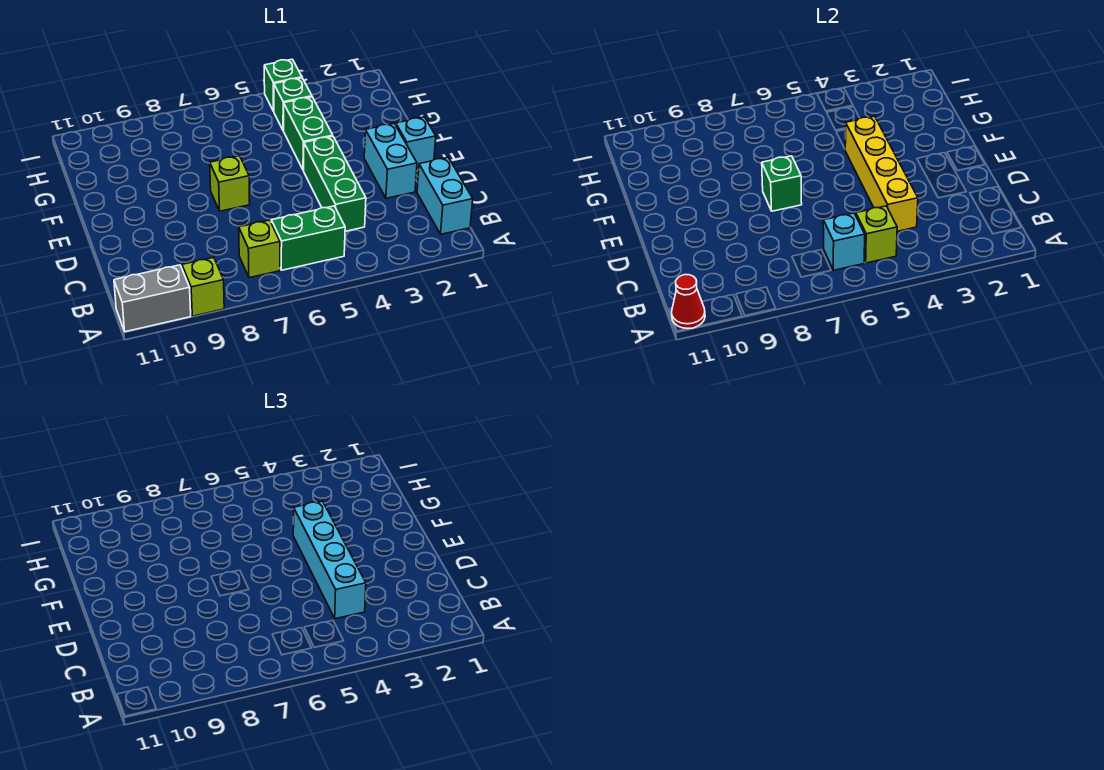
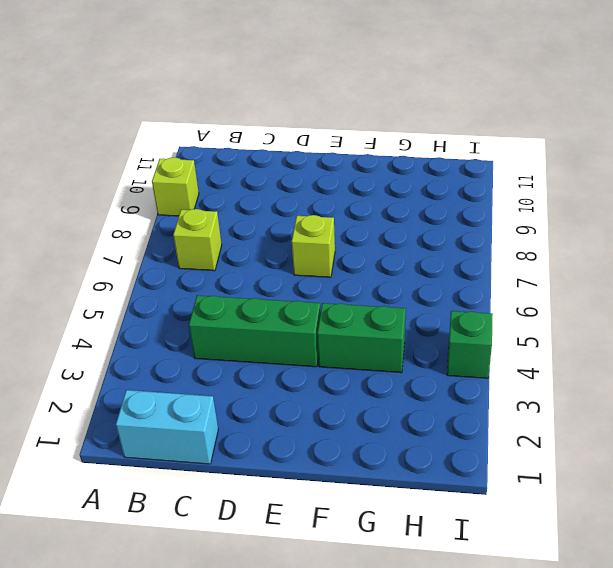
none -> grey brick A10:A11 level 1
none -> green brick B5:B6 level 1
none -> cyan brick D2:E2 level 1

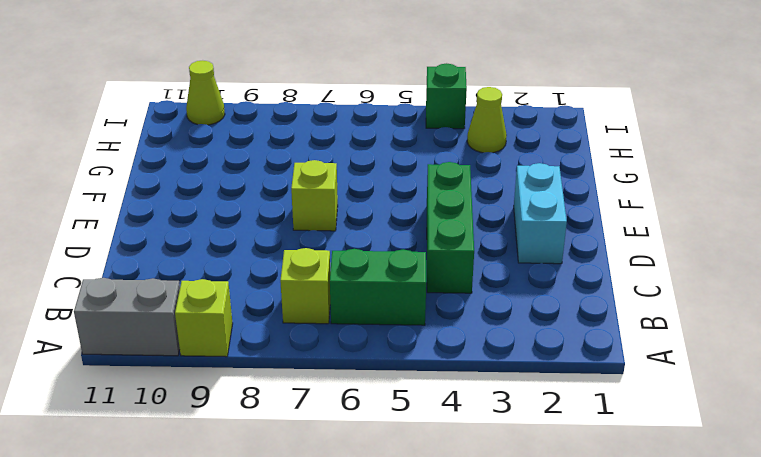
lime cone H3 level 1 -> none
lime cone I10 level 1 -> none
none -> cyan brick B1:C1 level 1
none -> cyan brick E1 level 1
none -> green brick F4:G4 level 1

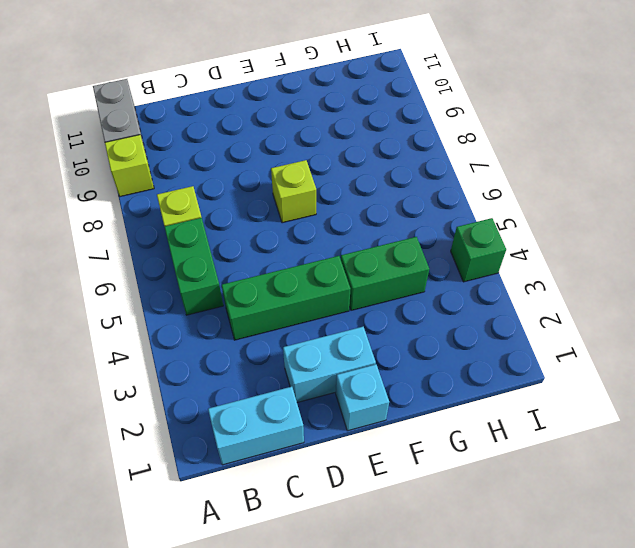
none -> green brick H4 level 1
none -> red cone A11 level 2
none -> lime brick B5 level 2

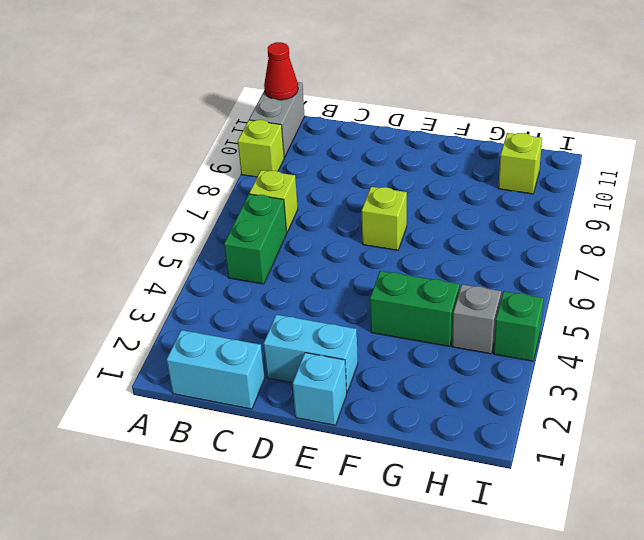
grey brick H4 level 1 -> green brick H4 level 1
lime brick H10 level 1 -> lime brick B5 level 2
none -> green brick C4:E4 level 1
none -> cyan brick B6 level 2
none -> yellow brick C4:F4 level 2

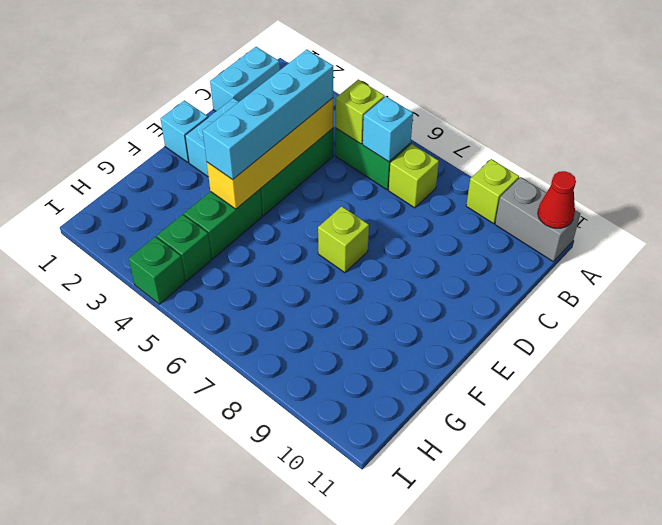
none -> green brick E7 level 2

